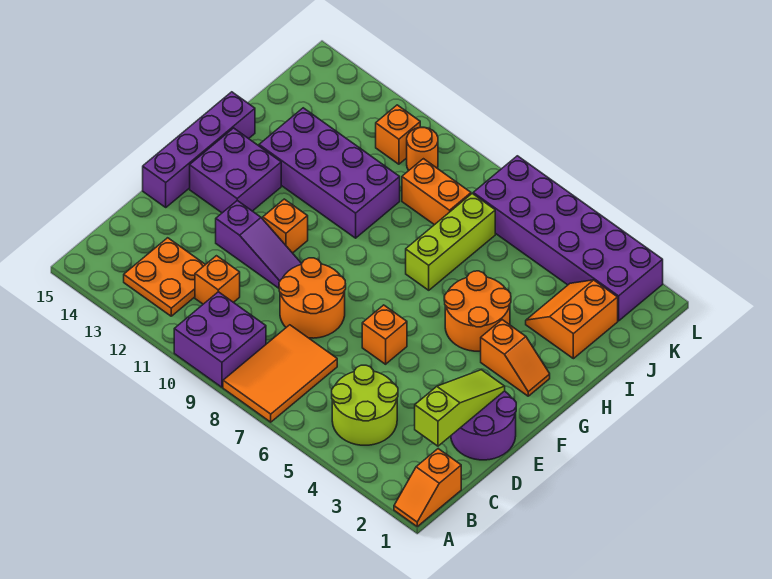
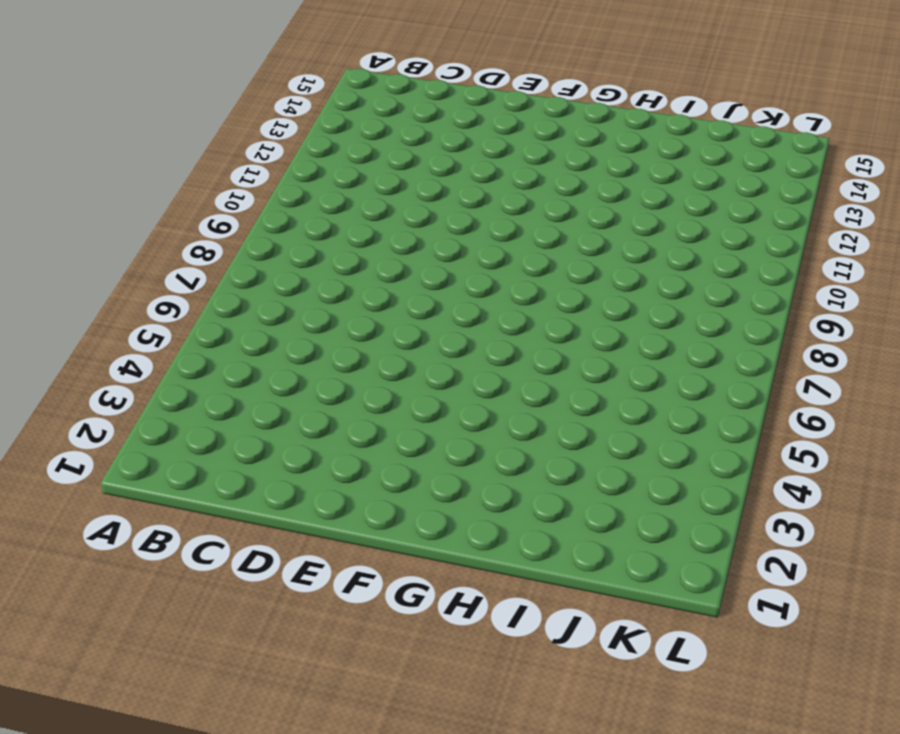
none -> orange slope A1:B1 level 1 top B
none -> orange tile A7:C8 level 1
none -> purple brick A9:B10 level 1

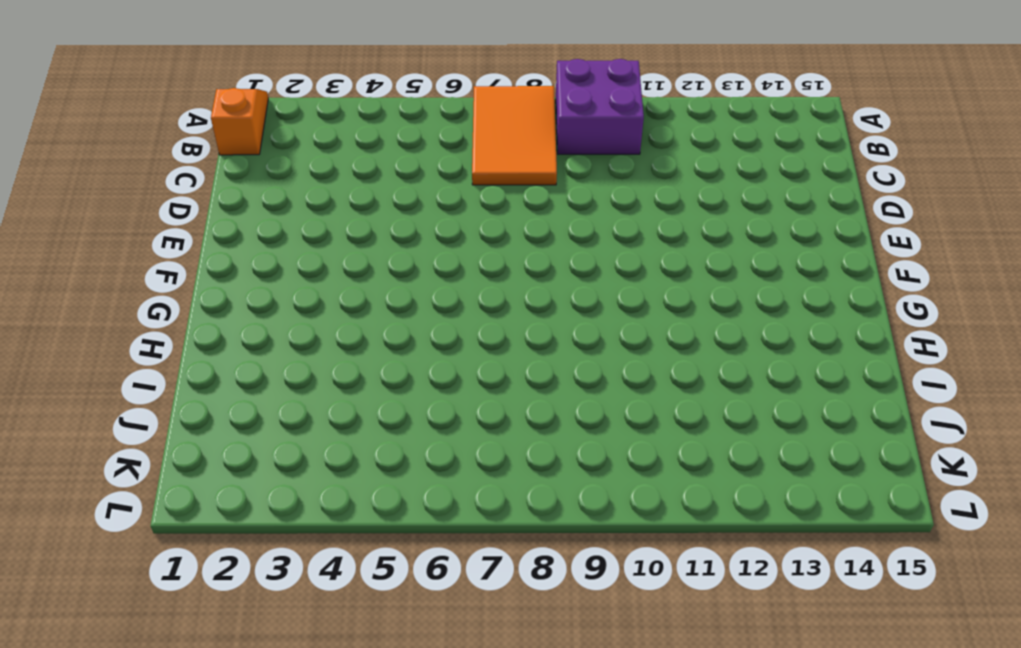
none -> lime round brick B4:C5 level 1
none -> orange plate B12:C13 level 1
none -> orange brick C11 level 1

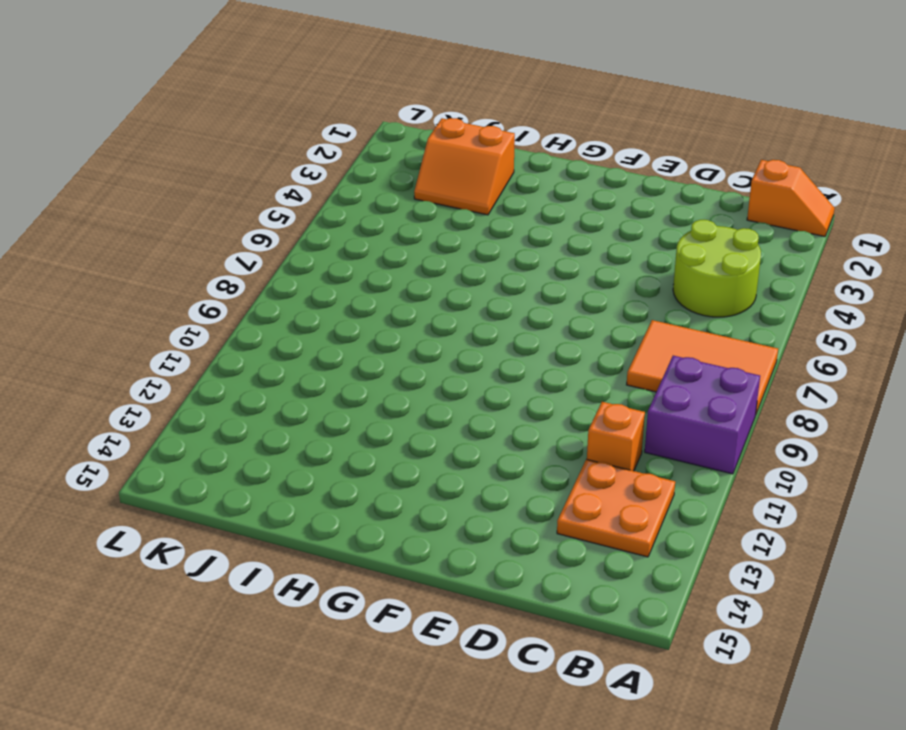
none -> purple round brick D1:E2 level 1
none -> orange round brick D8:E9 level 1
none -> orange brick E6 level 1

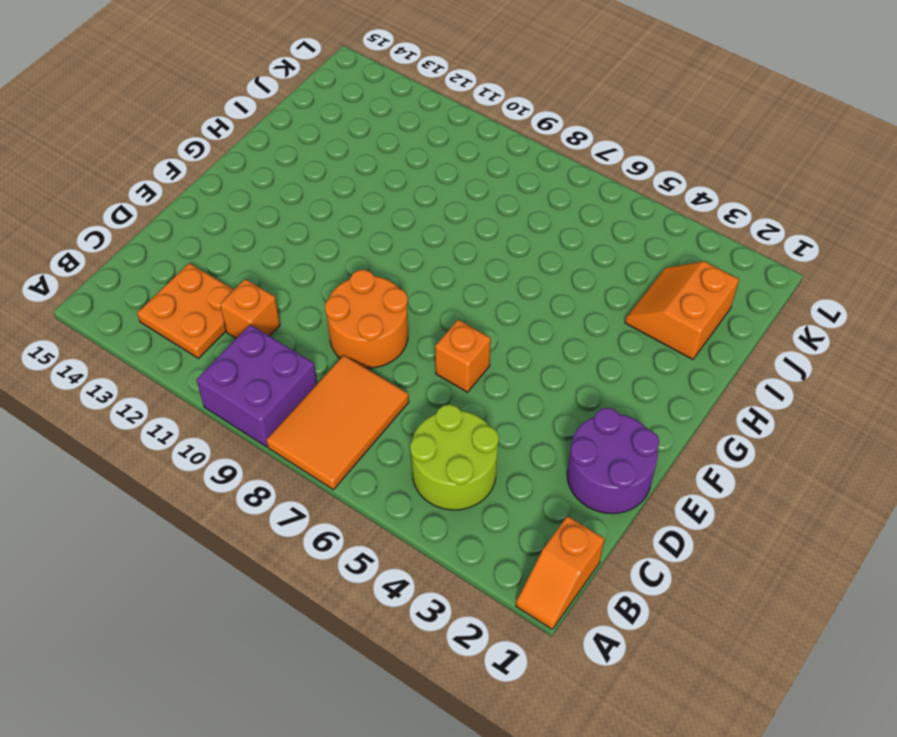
none -> purple slope E10:E12 level 1 top 12
none -> purple brick E15:H15 level 1
none -> orange brick F11 level 1

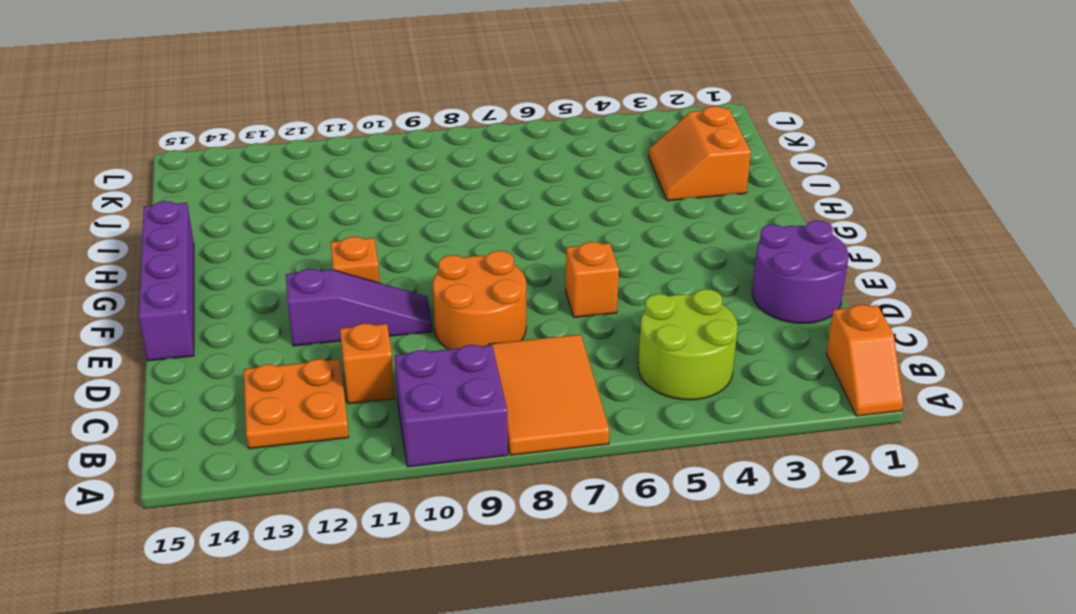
none -> purple brick F13:G14 level 1
none -> orange slope G2:G3 level 1 top 3
none -> orange round brick G4:H5 level 1

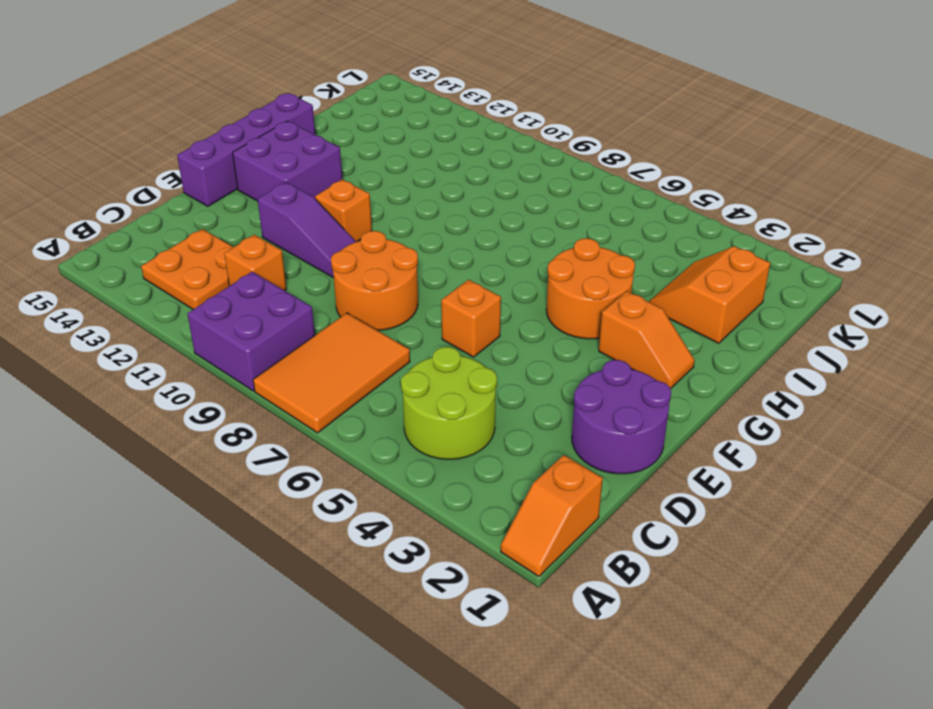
none -> lime brick H7:J7 level 1
none -> purple brick H10:I13 level 1
none -> orange brick J8:J9 level 1

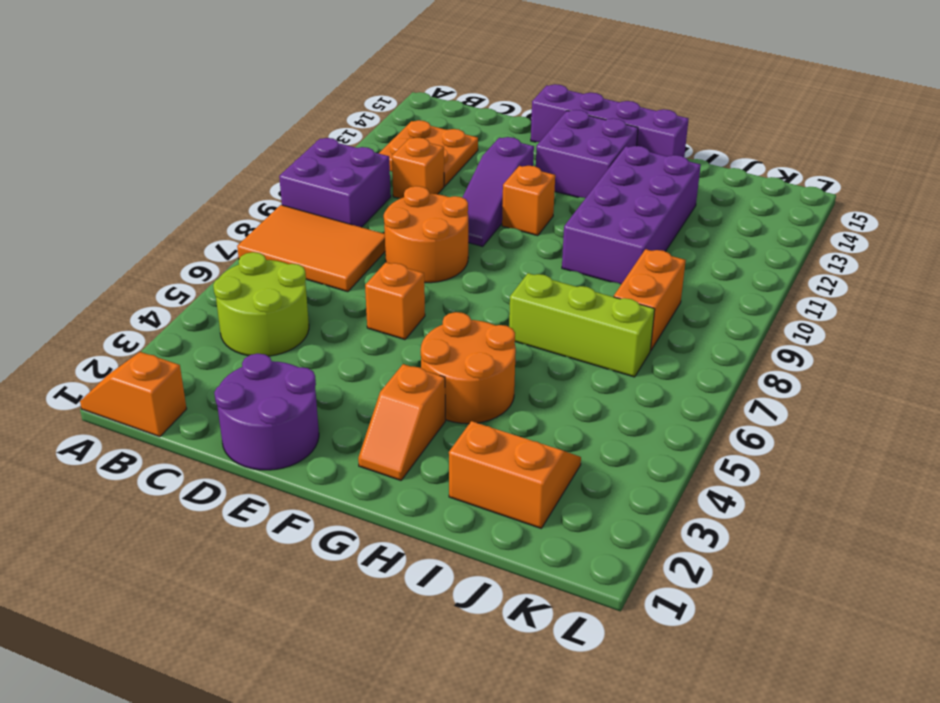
none -> purple brick K2:L7 level 1
none -> orange round brick K10 level 1
none -> orange brick K11 level 1

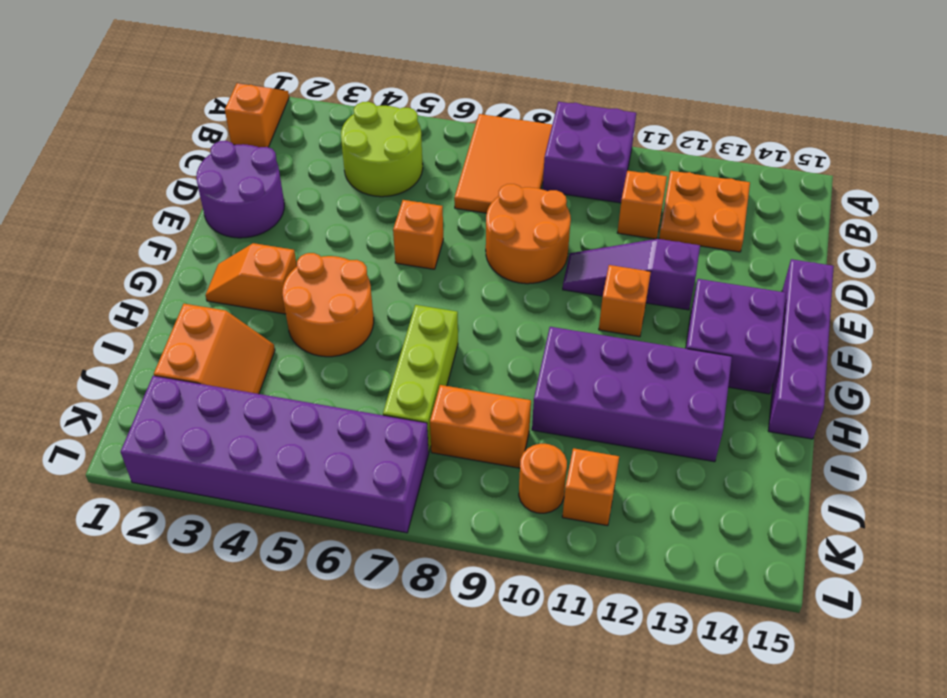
none -> lime slope C2:E2 level 2 top C

